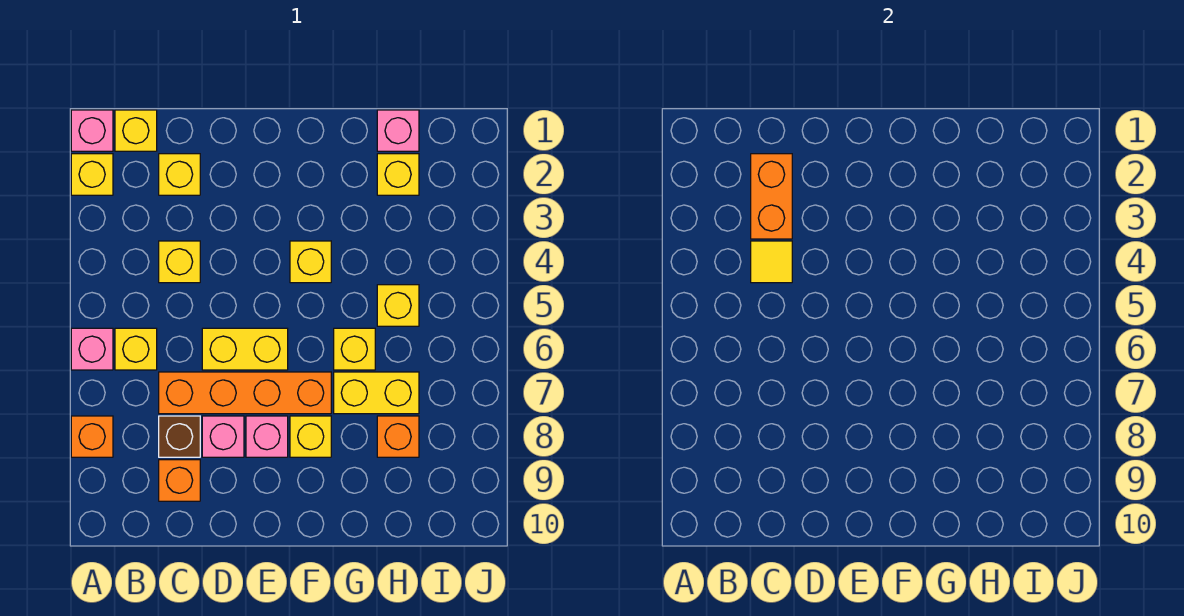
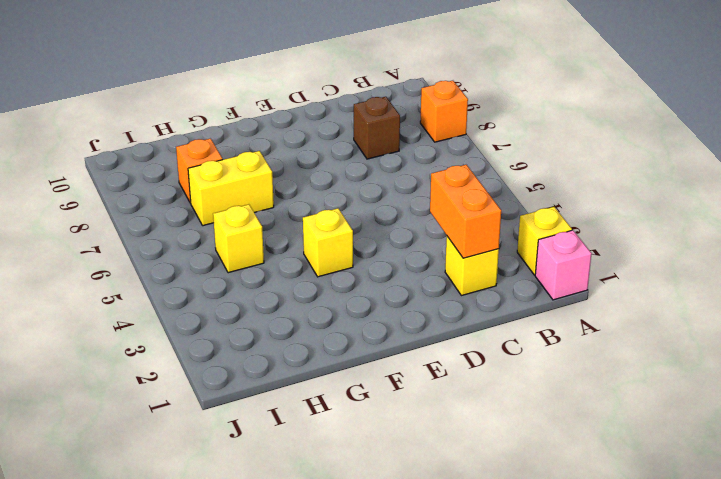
none -> pink brick A6 level 1
none -> yellow brick B1 level 1
none -> yellow brick B6 level 1

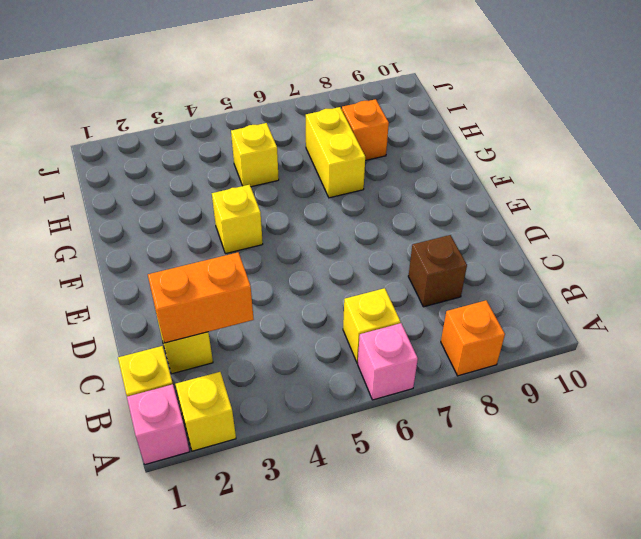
none -> yellow brick C4 level 1
none -> orange brick C7:F7 level 1
none -> orange brick C9 level 1

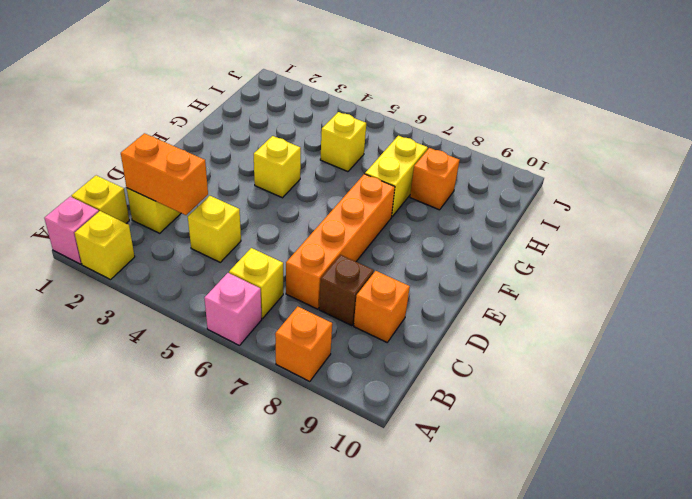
none -> yellow brick D6:E6 level 1
none -> pink brick D8 level 1
none -> pink brick E8 level 1

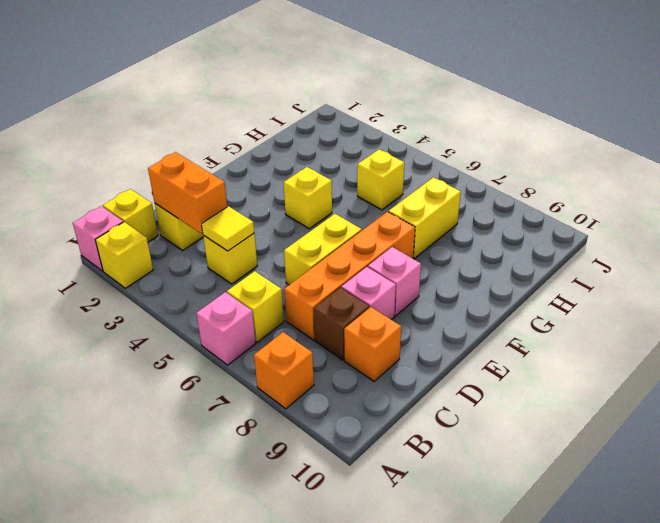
none -> yellow brick F8 level 1
none -> yellow brick G6 level 1
none -> pink brick H1 level 1

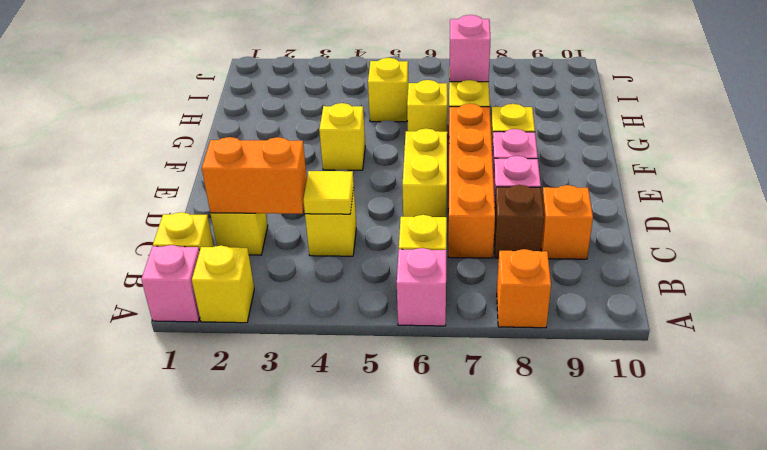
pink brick H7 level 2 -> pink brick H1 level 1
none -> yellow brick H2 level 1
none -> orange brick H8 level 1

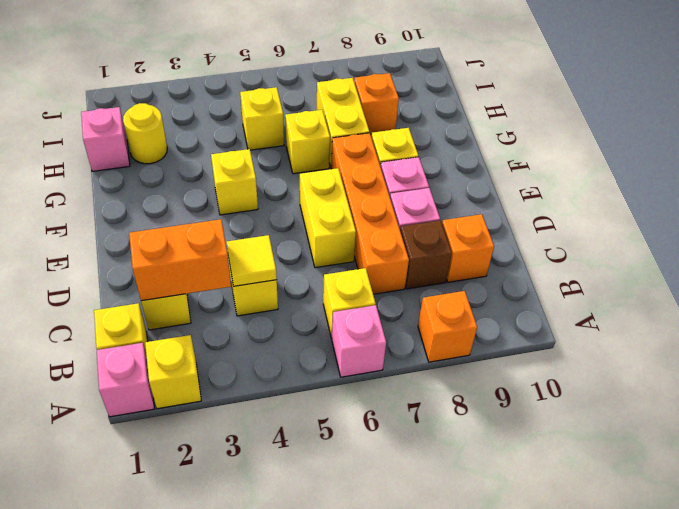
yellow round brick H2 level 1 -> yellow brick H2 level 1

